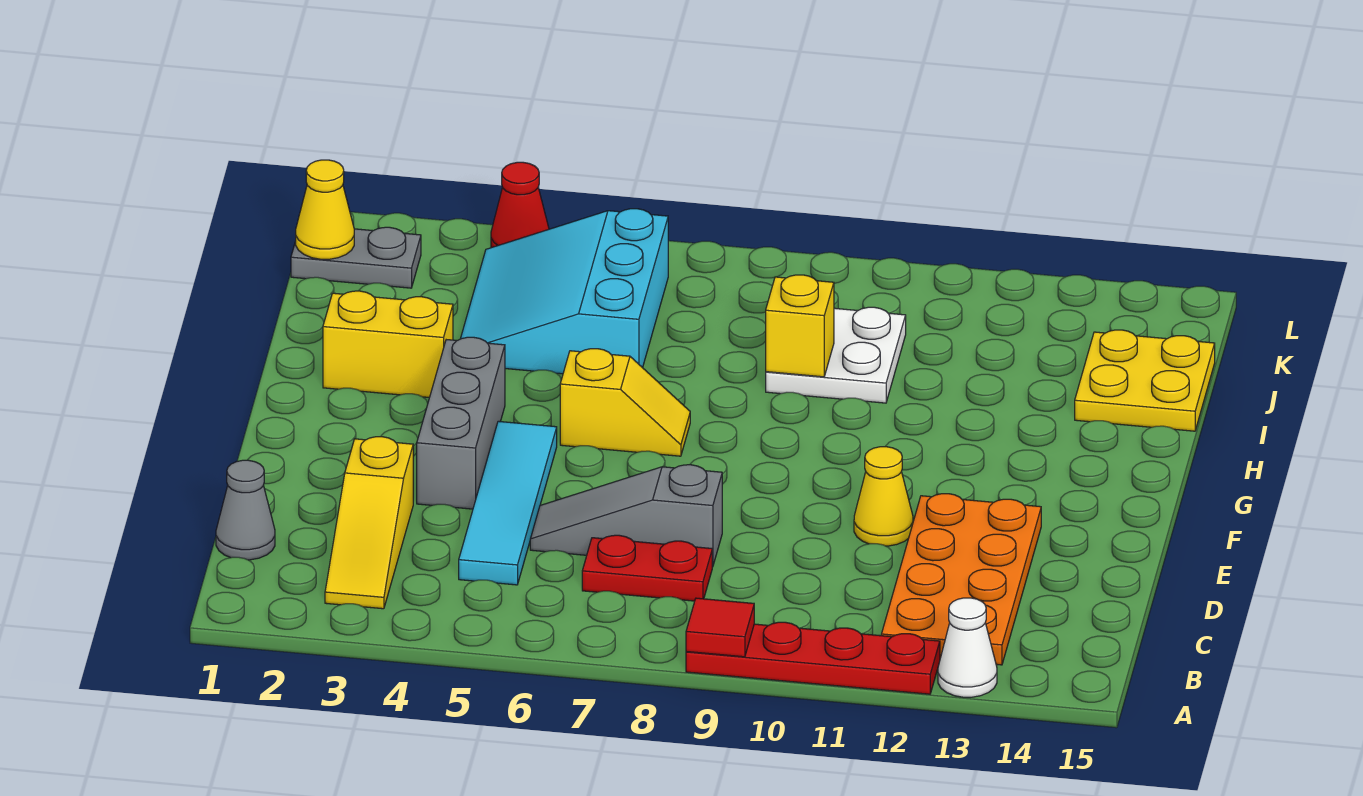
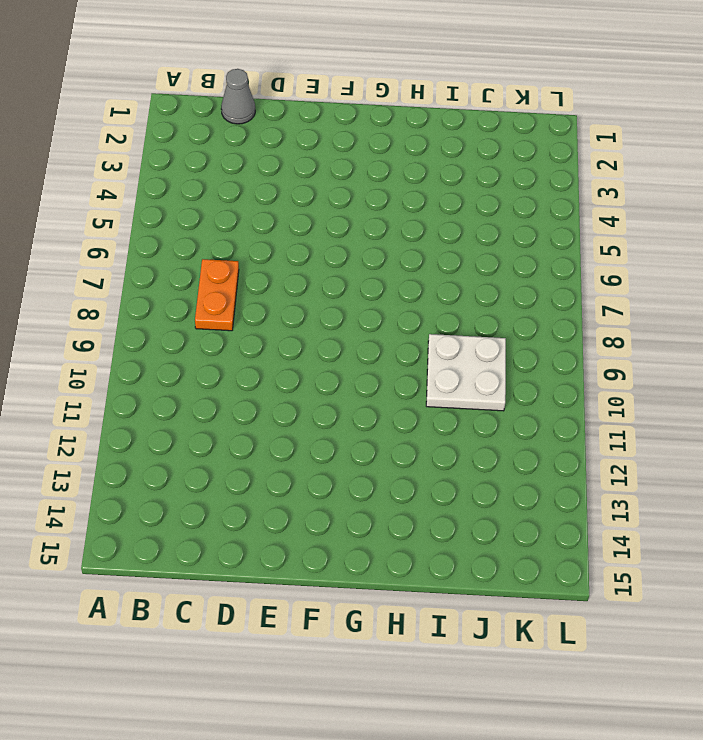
orange plate C7:C8 level 1 -> red plate C7:C8 level 1
none -> red plate A9:A12 level 1
none -> white cone A13 level 1
none -> yellow slope B3:D3 level 1 top D

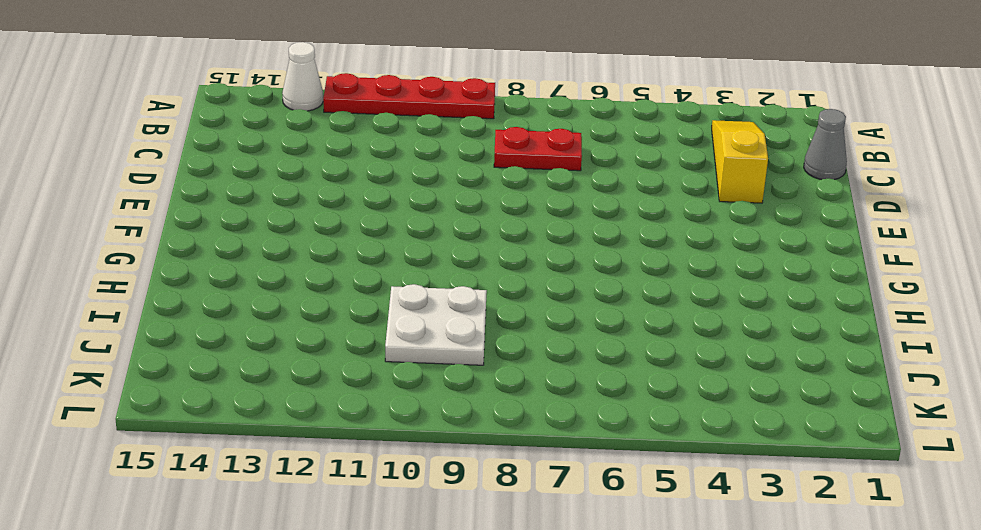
none -> orange plate B12:E13 level 1
none -> cyan tile C5:F5 level 1
none -> grey slope D6:D8 level 1 top 8

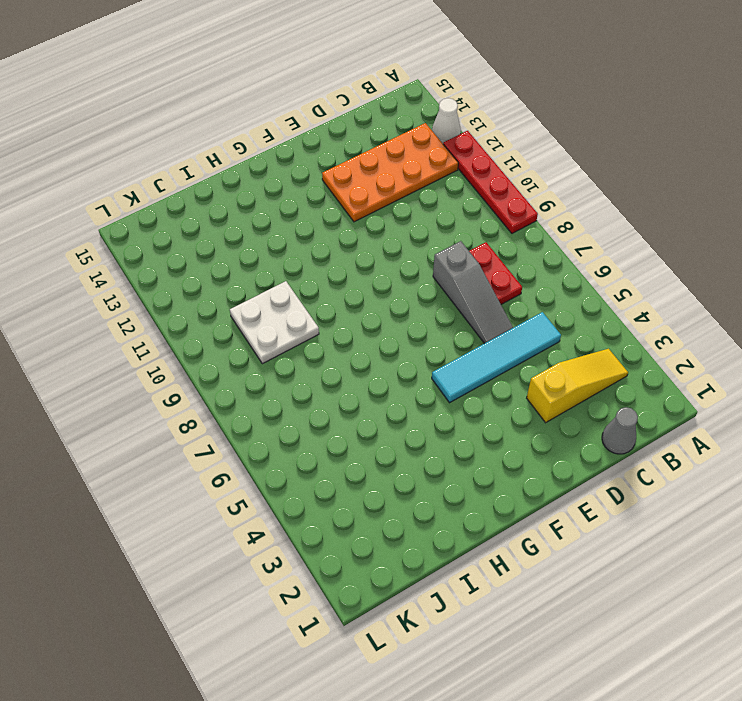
none -> grey brick E4:G4 level 1
none -> yellow cone E11 level 1
none -> yellow slope G6:G7 level 1 top 6

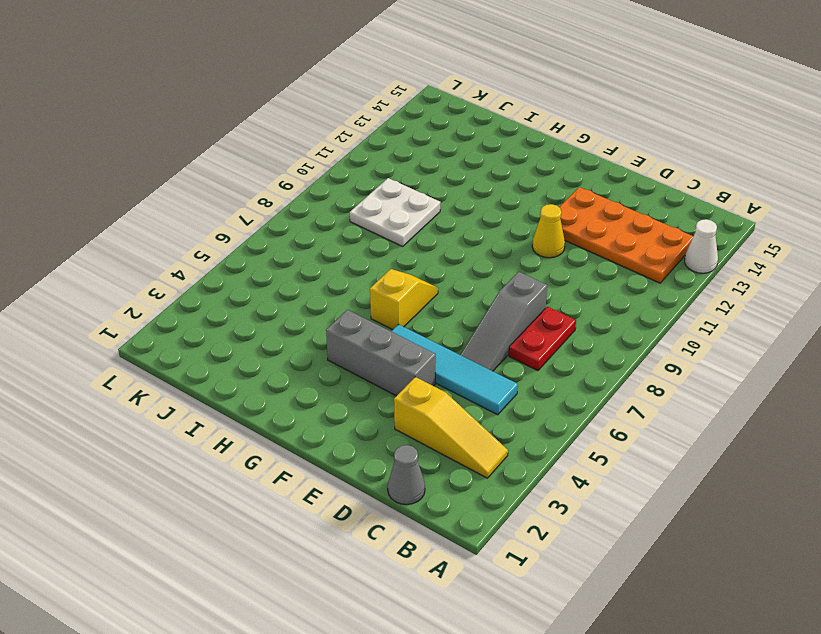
none -> red plate A9:A12 level 1
none -> yellow brick H2:H3 level 1
none -> cyan slope I4:K6 level 1 top 6

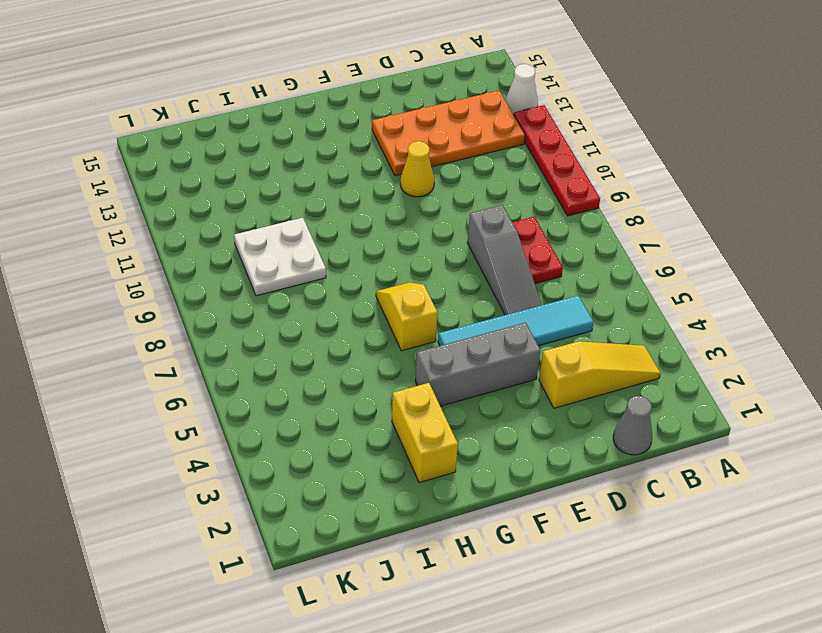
none -> cyan slope I4:K6 level 1 top 6
none -> yellow plate I14:J15 level 1
none -> grey plate K1:K2 level 1

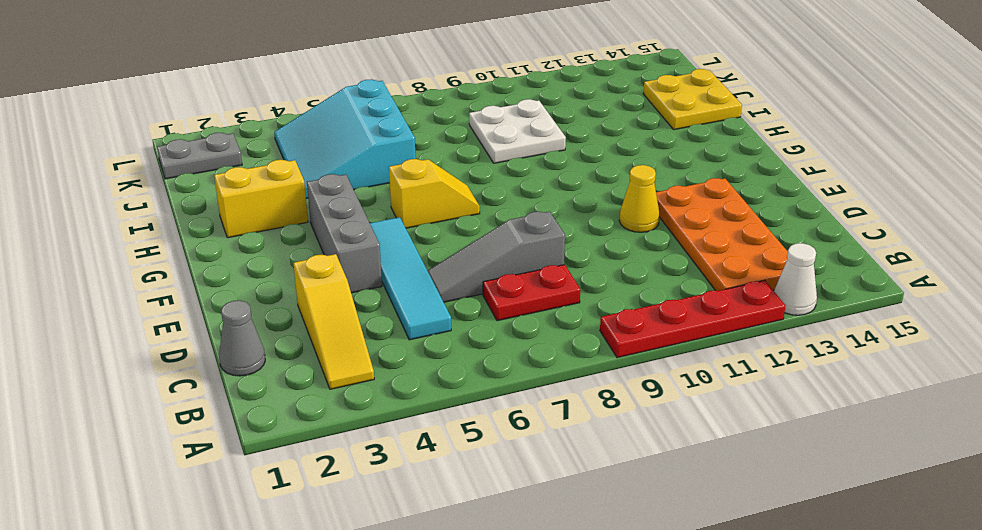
none -> red cone L4 level 1
none -> red tile A9 level 2
none -> yellow brick I9 level 2

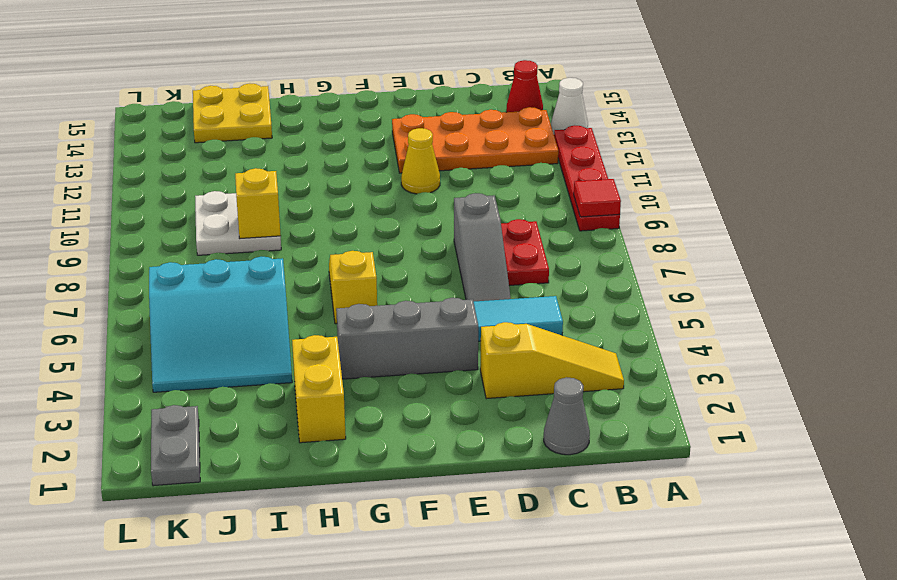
red cone B14 level 1 -> red cone L4 level 1
none -> yellow cone K1 level 2

